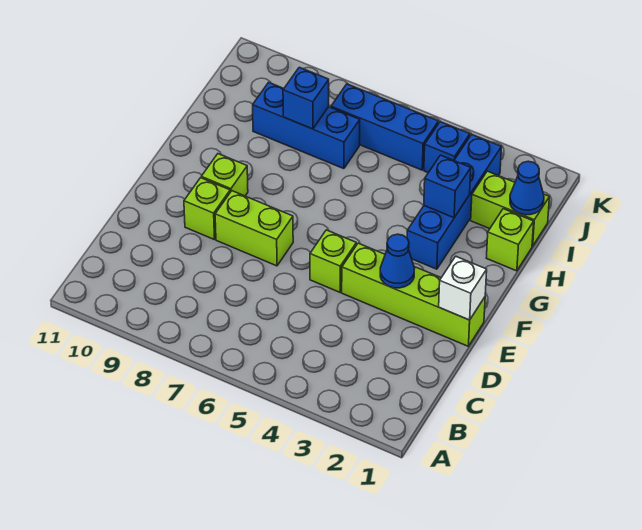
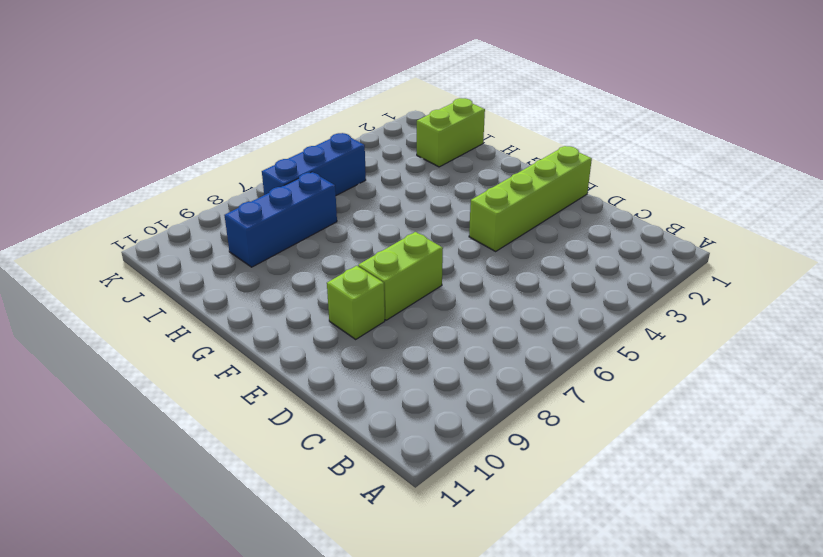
none -> lime brick E5 level 1
none -> lime brick F9 level 1
none -> blue brick G3:J3 level 1

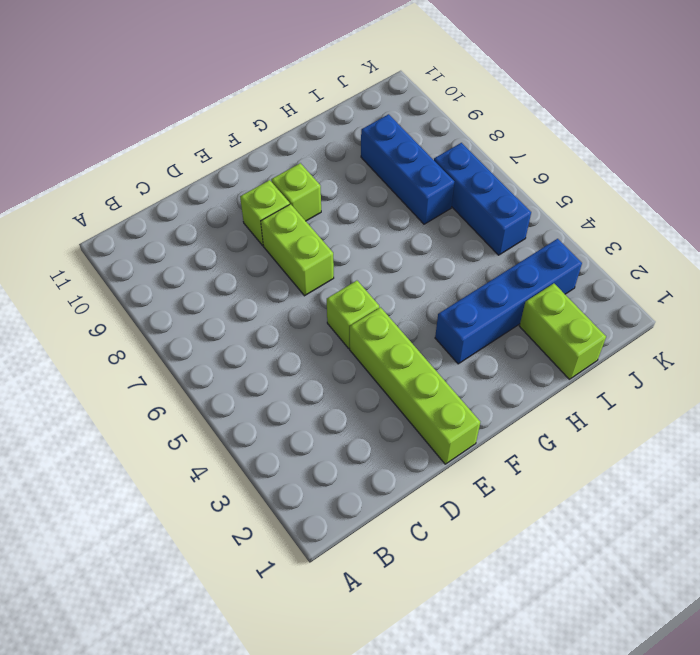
none -> lime brick H1 level 1
none -> blue brick J4 level 1
none -> white brick E1 level 2

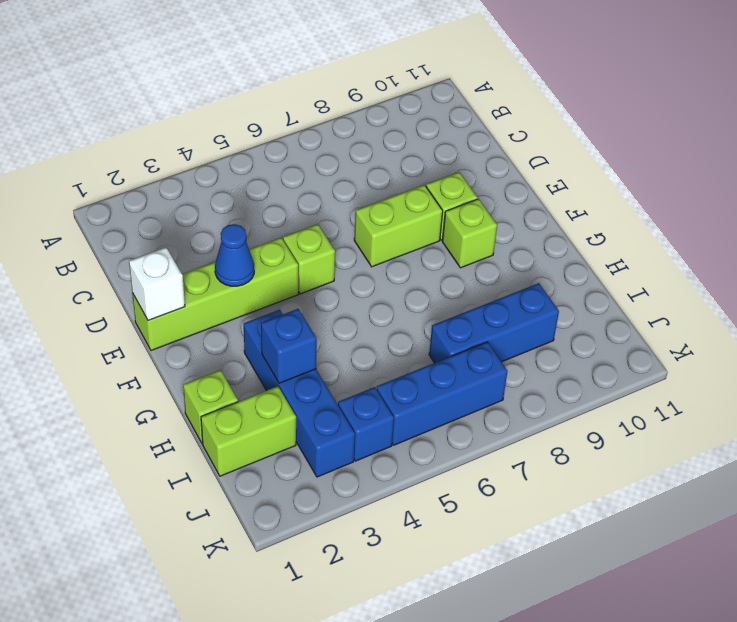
none -> blue cone I1 level 2
none -> blue brick I8 level 2

